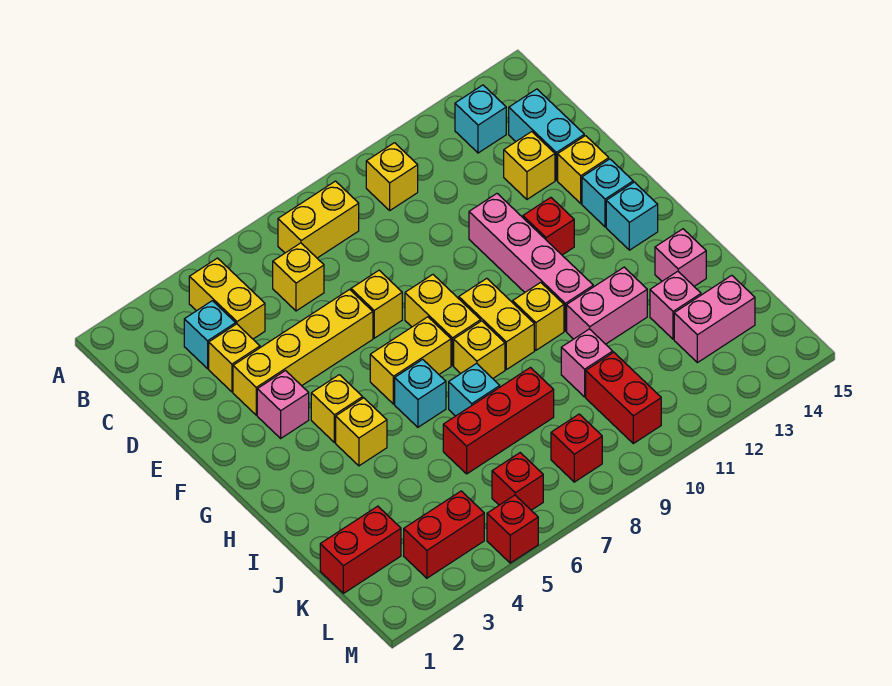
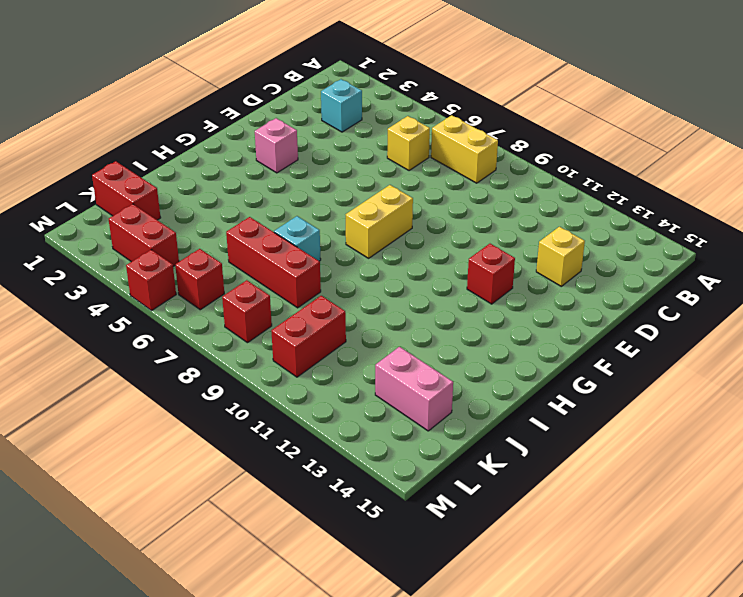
none -> yellow brick B4:C4 level 1
none -> yellow brick B10 level 1
none -> cyan brick B13 level 1
none -> cyan brick C14:D14 level 1

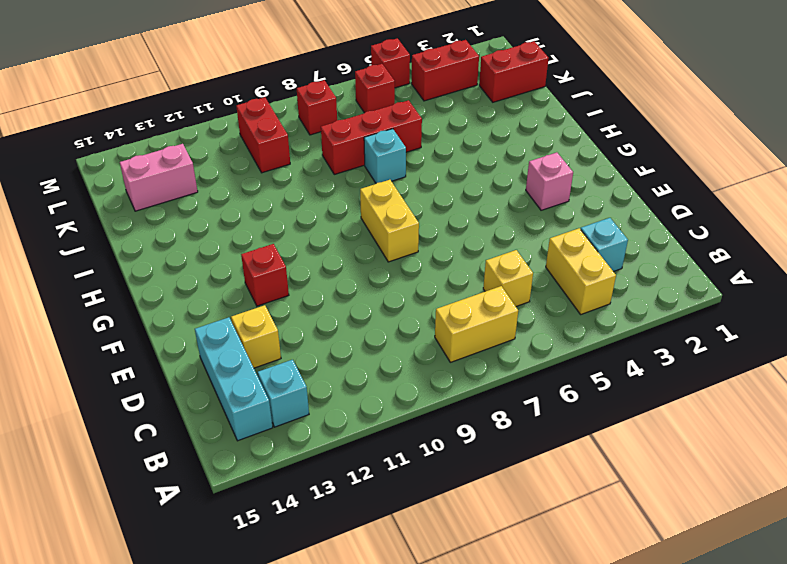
cyan brick B14:D14 level 1 -> cyan brick C14:D14 level 1
none -> yellow brick B10 level 1
none -> yellow brick D3 level 1
none -> yellow brick E3:E6 level 1
none -> yellow brick E7 level 1

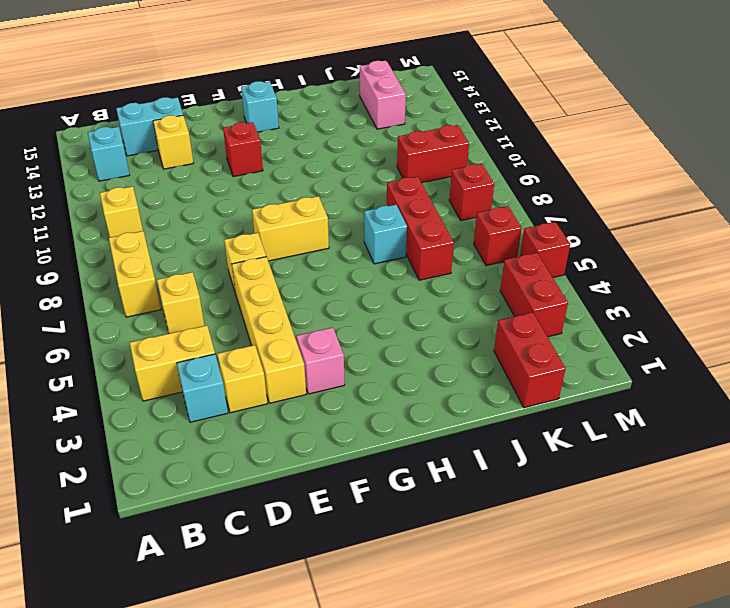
none -> pink brick E11:H11 level 1
none -> yellow brick E14 level 1
none -> cyan brick F14 level 1
none -> yellow brick G4 level 1

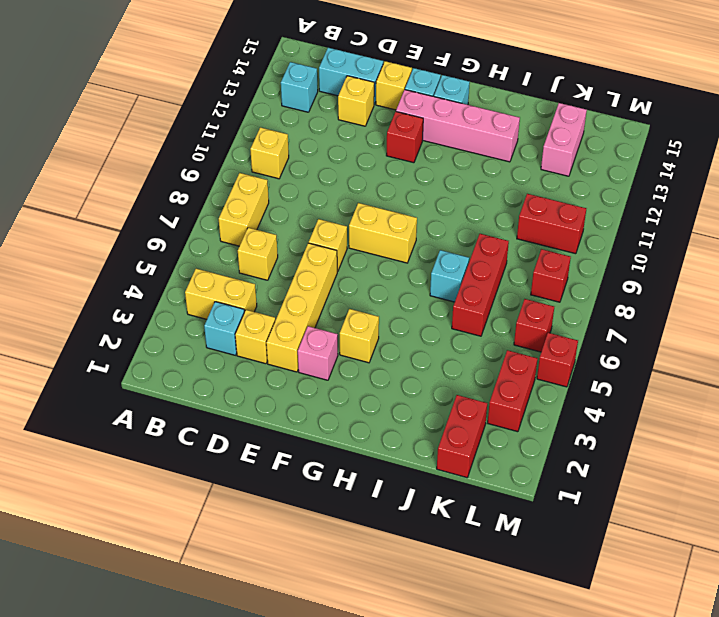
pink brick F13:I13 level 1 -> pink brick E11:H11 level 1
none -> yellow brick G6:G7 level 1
none -> yellow brick G9:H9 level 1
none -> yellow brick H4 level 1
none -> cyan brick H6 level 1

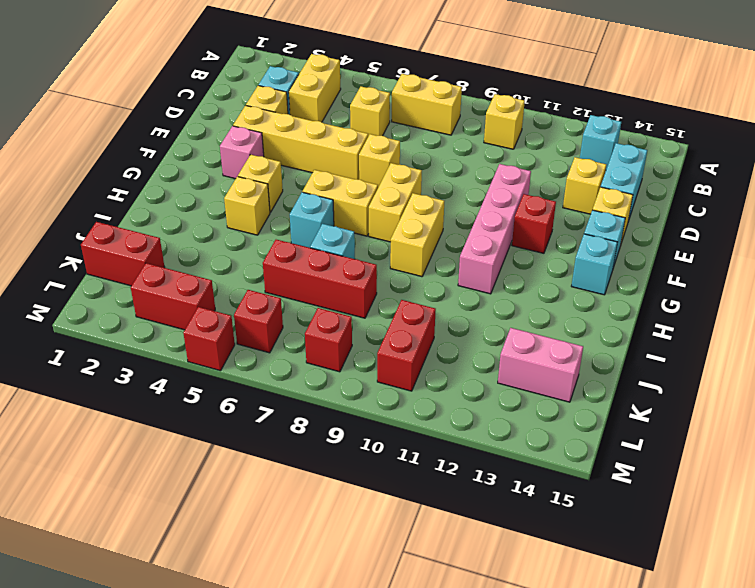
none -> yellow brick H8 level 1
none -> yellow brick H10 level 1
none -> pink brick I11:I12 level 1
none -> pink brick I14 level 1

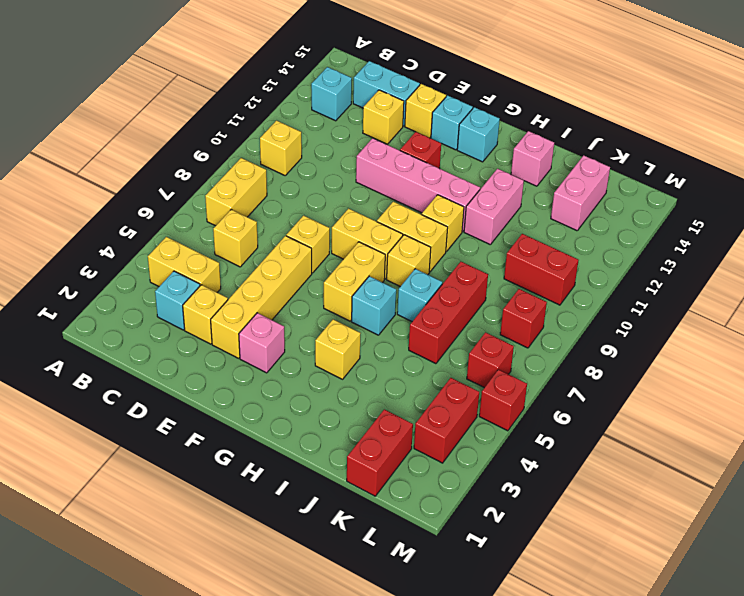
none -> yellow brick G4 level 1
none -> pink brick J10 level 1
none -> pink brick J13 level 1

